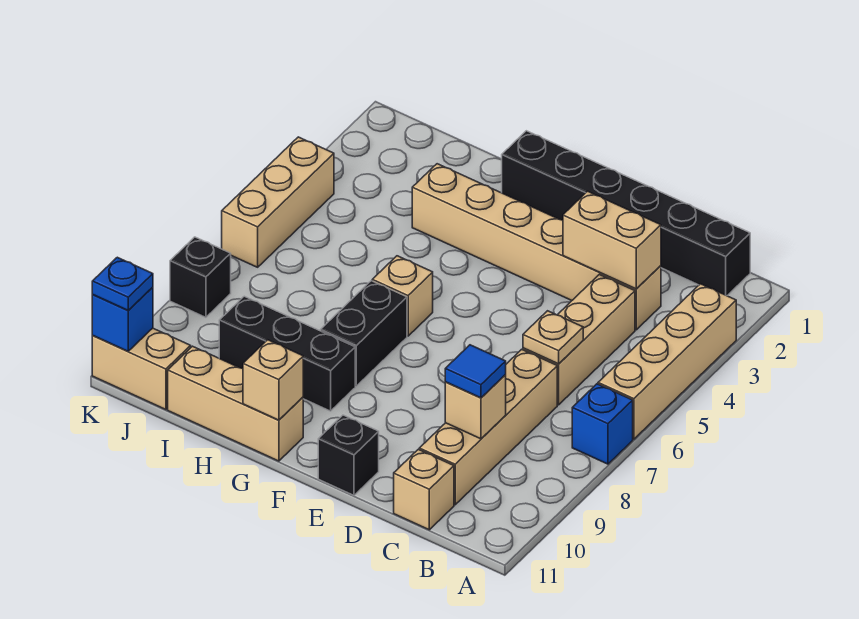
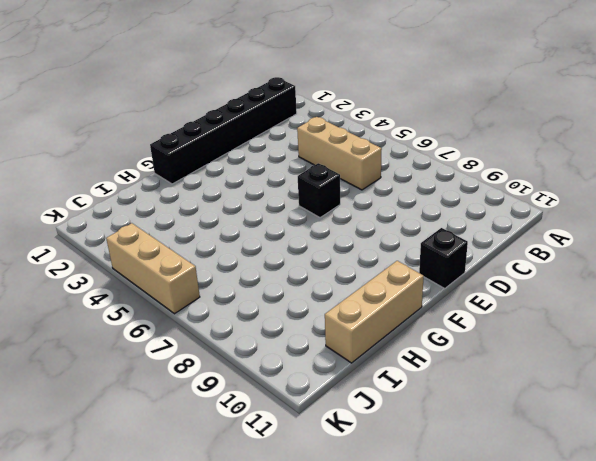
black brick E6 level 1 -> black brick K8 level 1
none -> tan brick A3:A6 level 1
none -> blue brick A7 level 1
none -> tan brick C3:H3 level 1

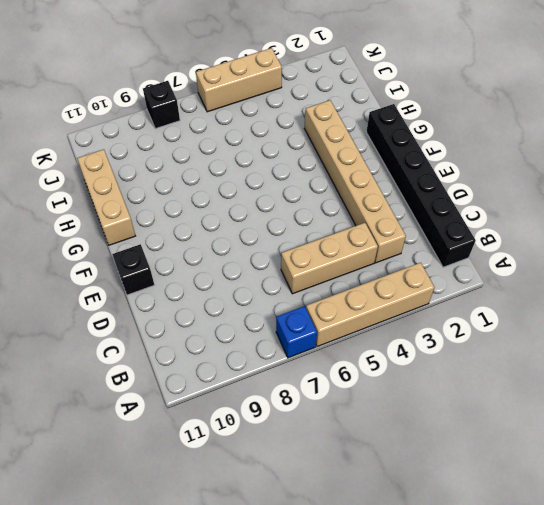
none -> tan brick C7:C10 level 1
none -> tan brick C11 level 1
none -> tan brick G6 level 1

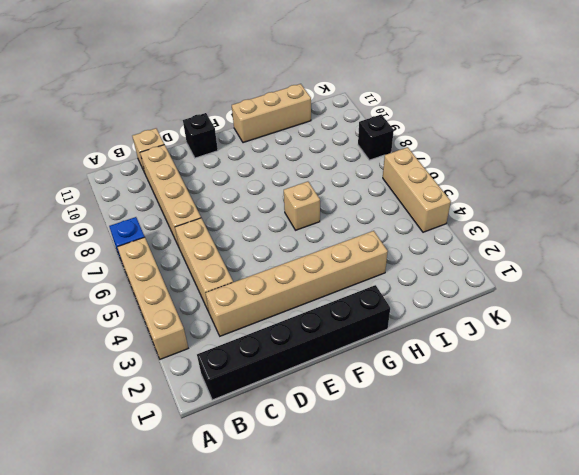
none -> black brick G7:G8 level 1
none -> black brick G9:I9 level 1
none -> tan brick J11:K11 level 1

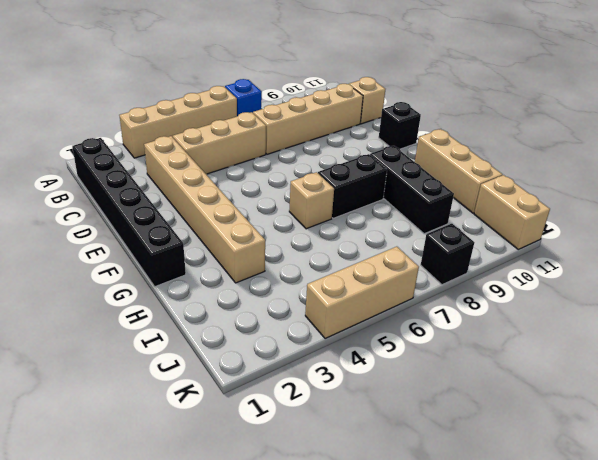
none -> tan brick C3:D3 level 2
none -> tan plate C6 level 2
none -> tan brick C9 level 2

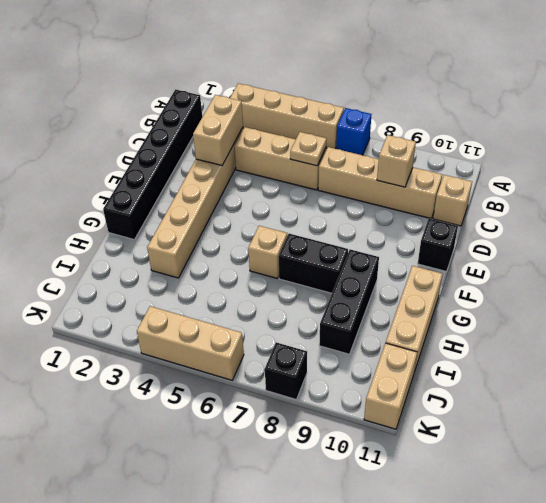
none -> tan brick G11 level 2
none -> blue brick K11 level 2
none -> blue tile C9 level 3

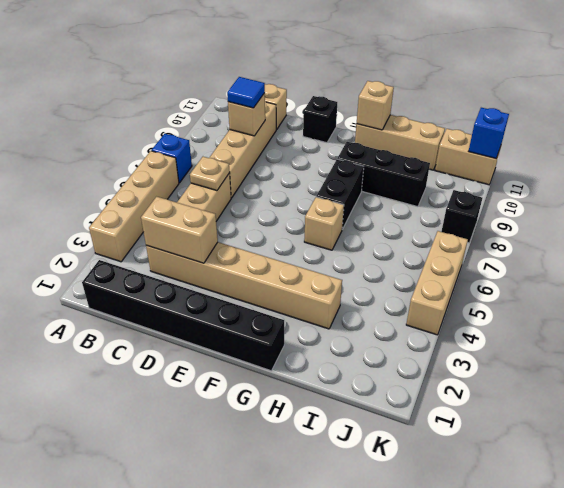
none -> blue plate K11 level 3

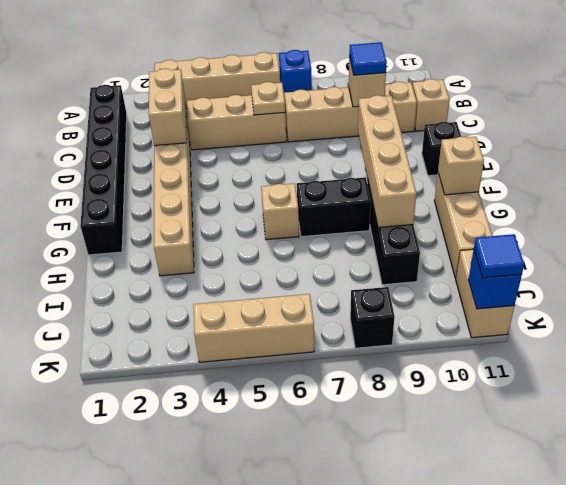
tan brick E9:H9 level 2 -> none
blue tile K11 level 3 -> blue plate K11 level 3

